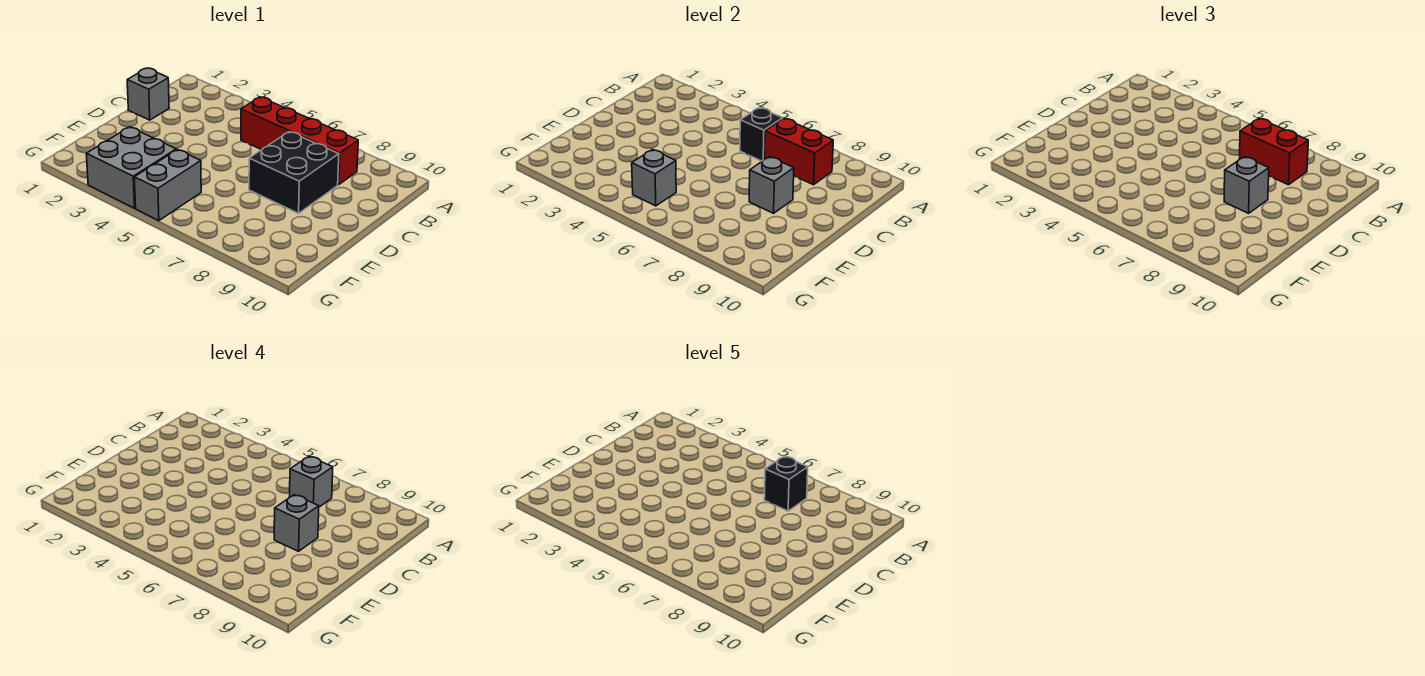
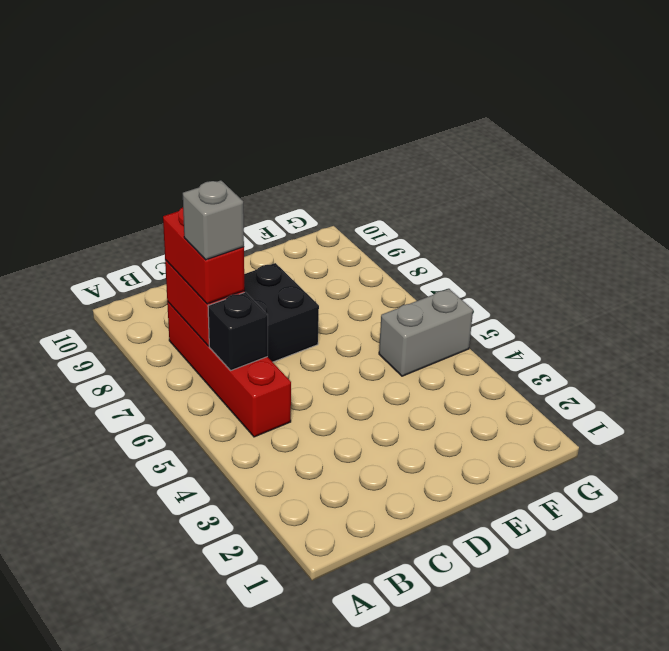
none -> grey brick C1 level 1
none -> grey brick F3:G4 level 1
none -> grey brick D8 level 2

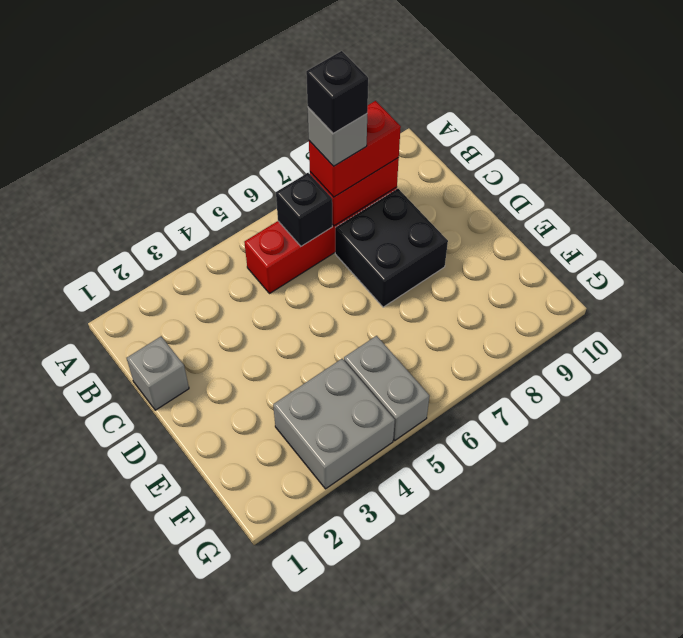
none -> grey brick D8 level 2
none -> grey brick F5 level 2
none -> grey brick D8 level 3

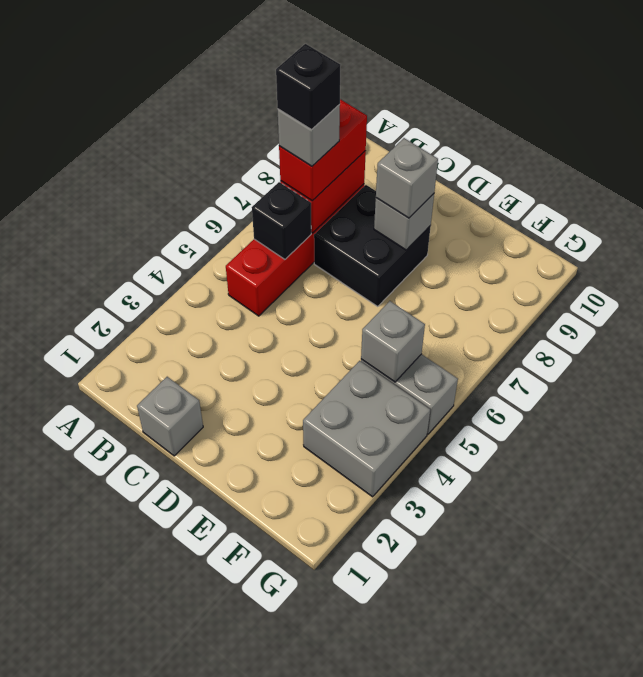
none -> grey brick D8 level 4

